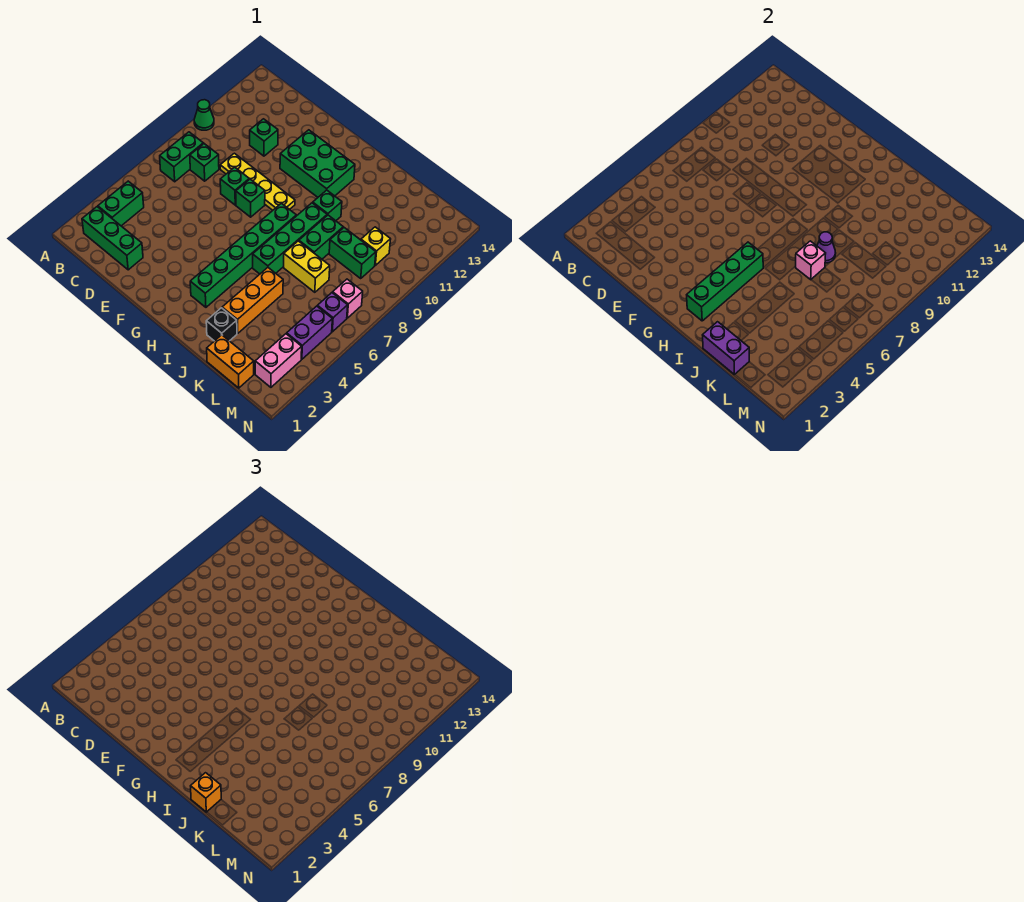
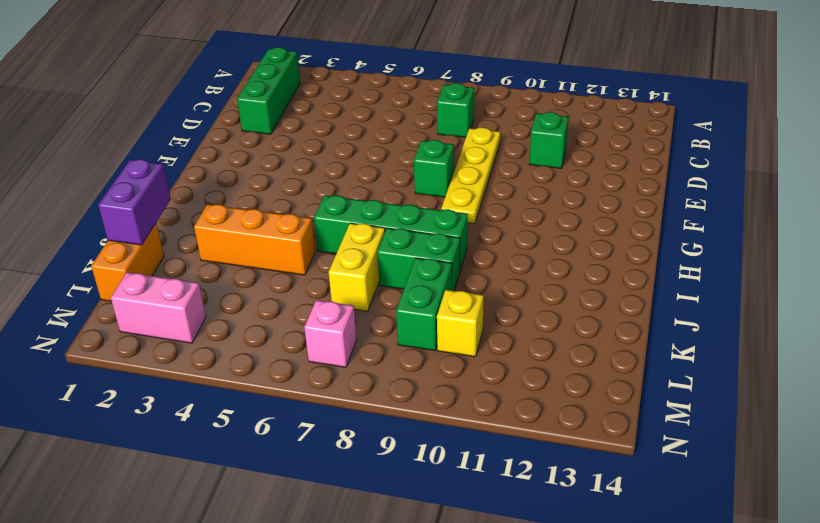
none -> green cone A10 level 1
none -> green brick B3:B4 level 1
none -> green brick B7:B8 level 1

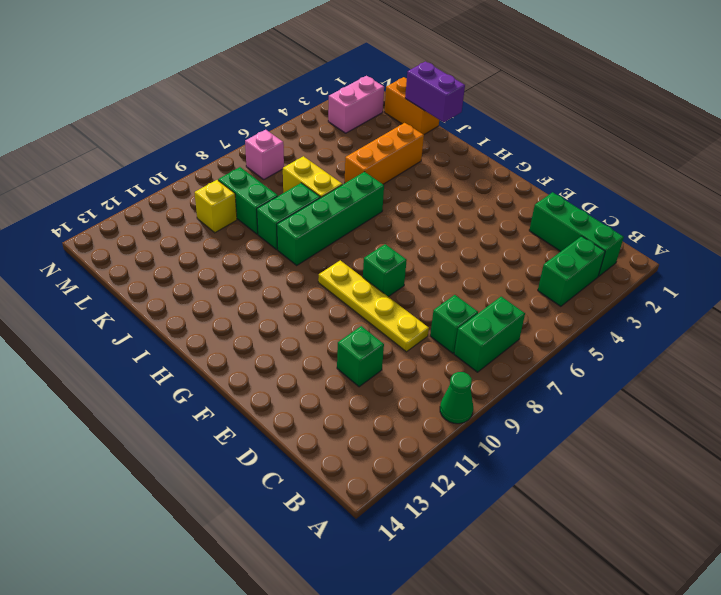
none -> green brick E8 level 1
none -> green brick F11:H12 level 1
none -> green brick H3:H8 level 1

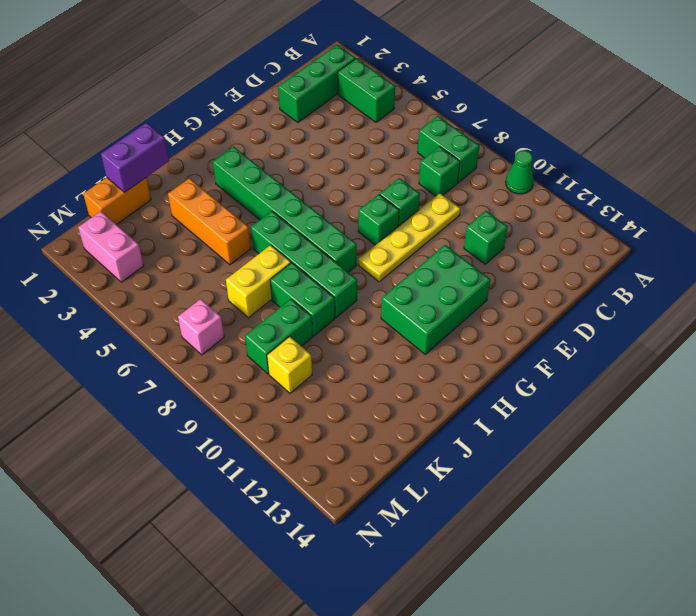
none -> green brick I10 level 1
none -> black brick J2 level 1
none -> purple brick M4:M5 level 1

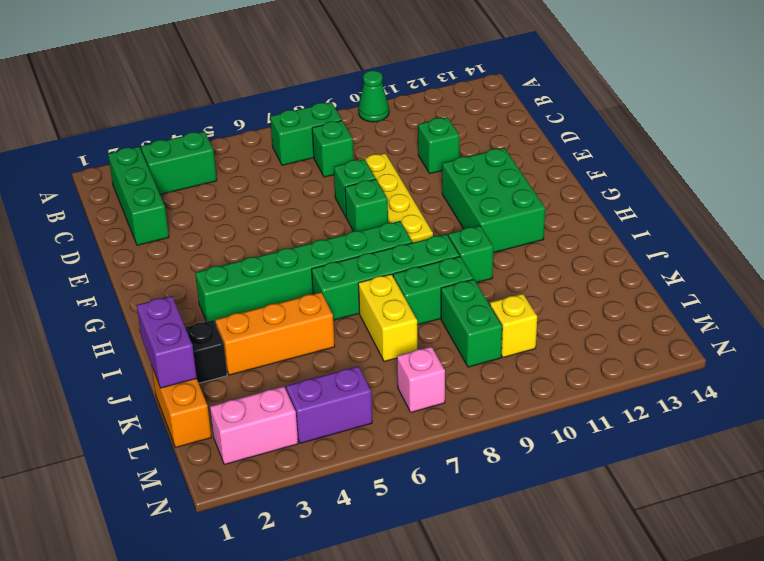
none -> purple brick M6 level 1
none -> green brick H2:H5 level 2
none -> pink brick J7 level 2

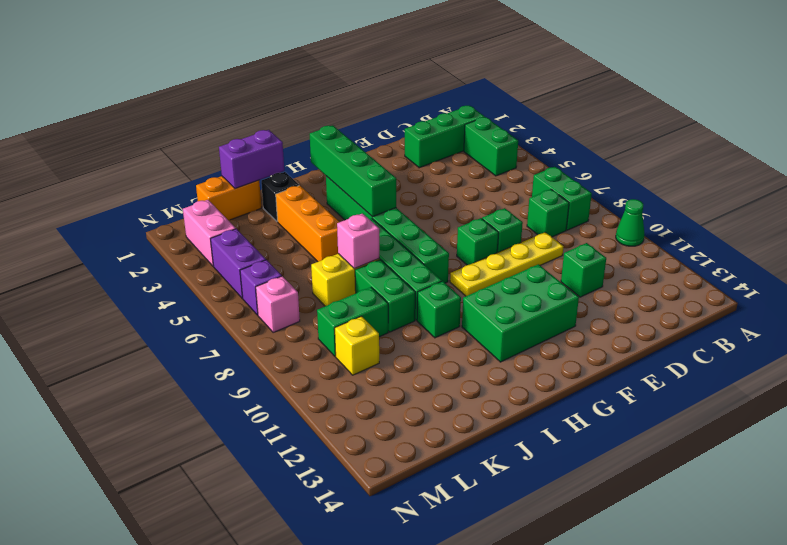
none -> purple cone J8 level 2
none -> orange brick J1 level 3

